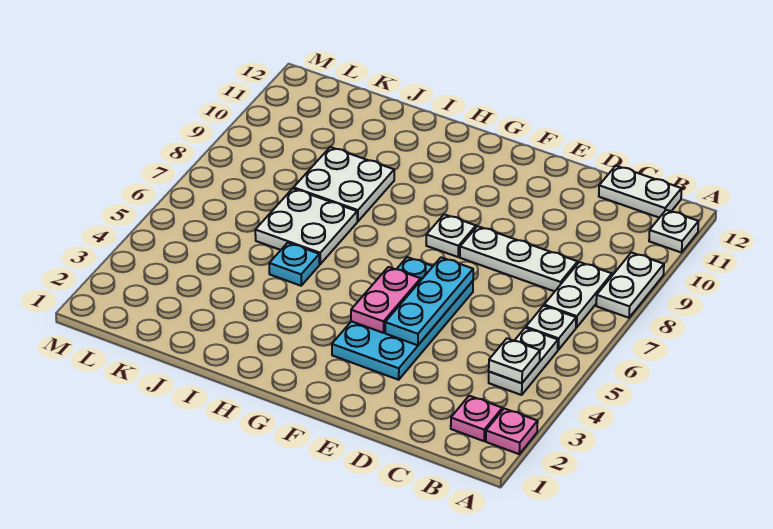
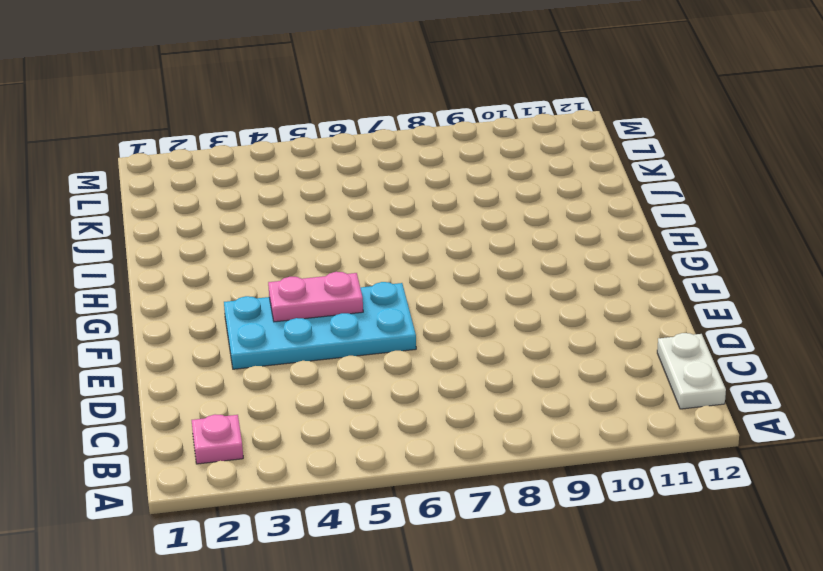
none -> pink plate A2 level 1
none -> white plate A8:A9 level 1
none -> white plate A11 level 1

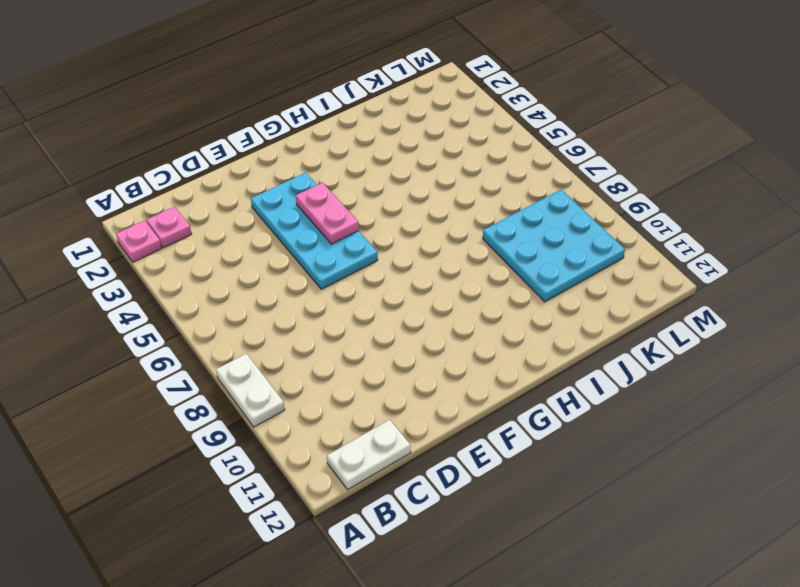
cyan plate J8:L10 level 1 -> white plate I8:J9 level 1
none -> white plate A11 level 1
none -> white plate B4:B5 level 1
none -> white plate B6 level 1

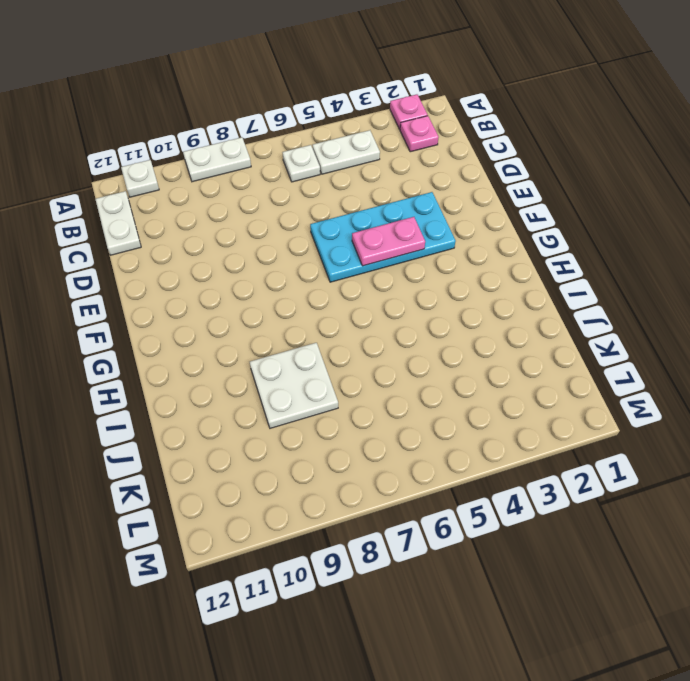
none -> white plate B7:B8 level 1
none -> white plate C8:E8 level 1
none -> white plate F8 level 1

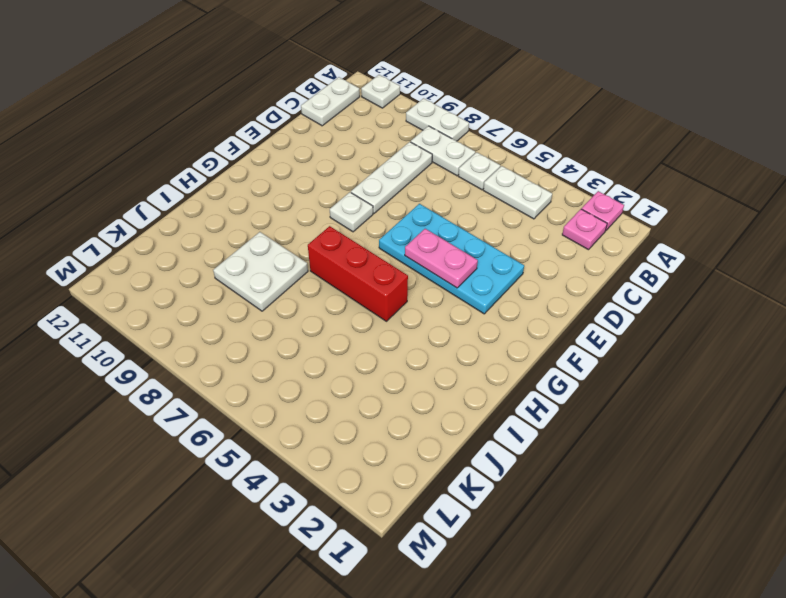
red brick H5:H7 level 1 -> none
none -> cyan plate I5 level 1
none -> white plate I6:J7 level 1
none -> white plate B4 level 2

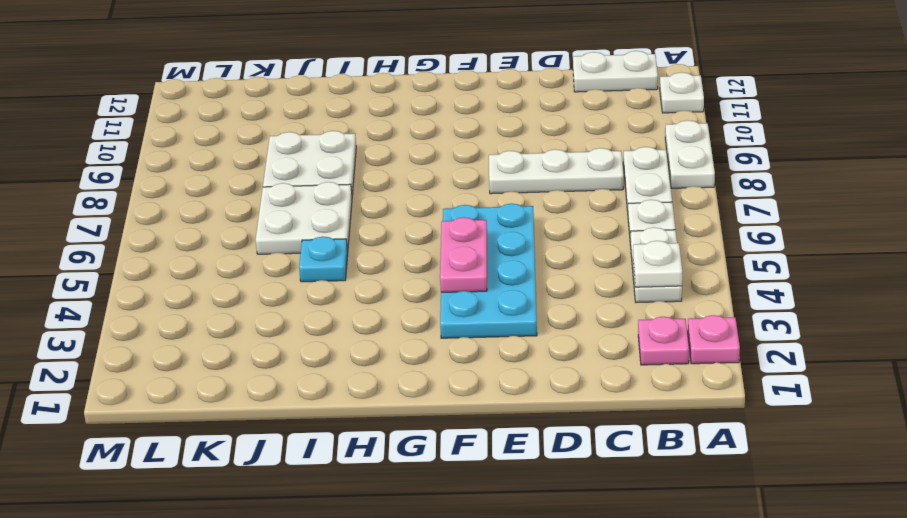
none -> white plate F8 level 1
none -> cyan plate E4:E6 level 2

